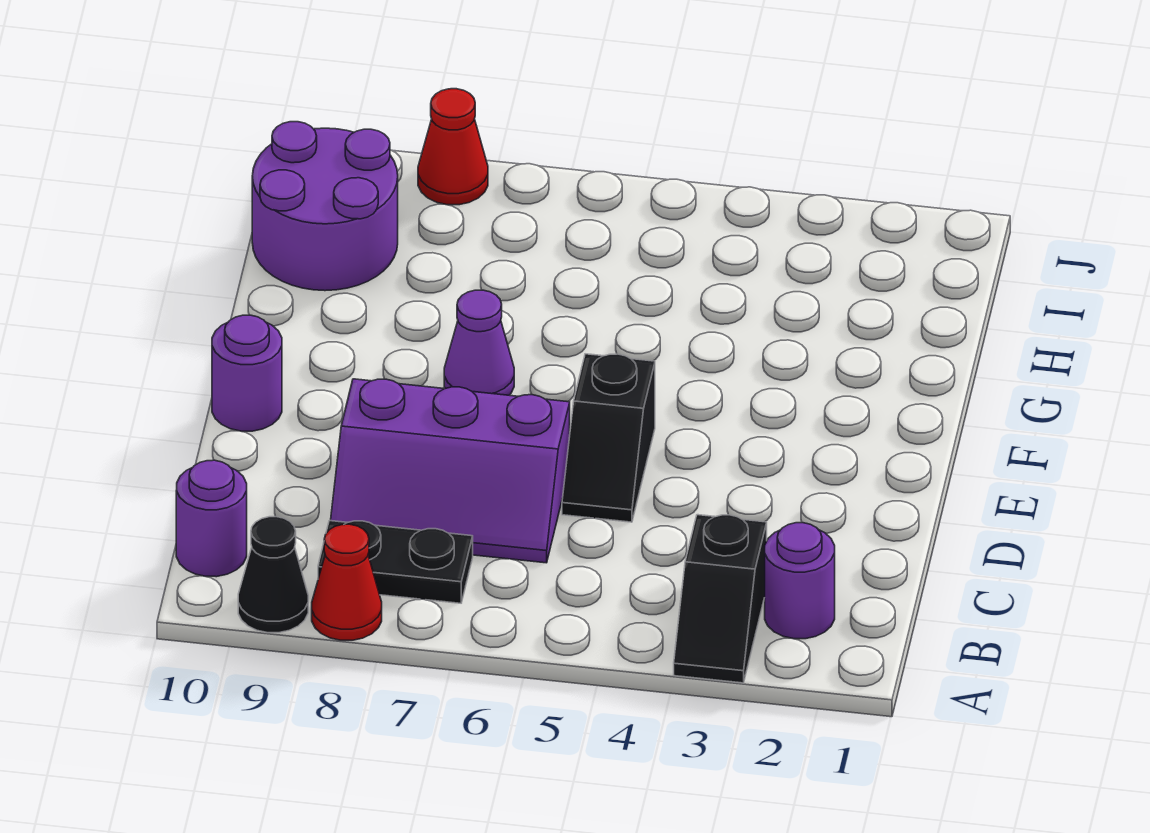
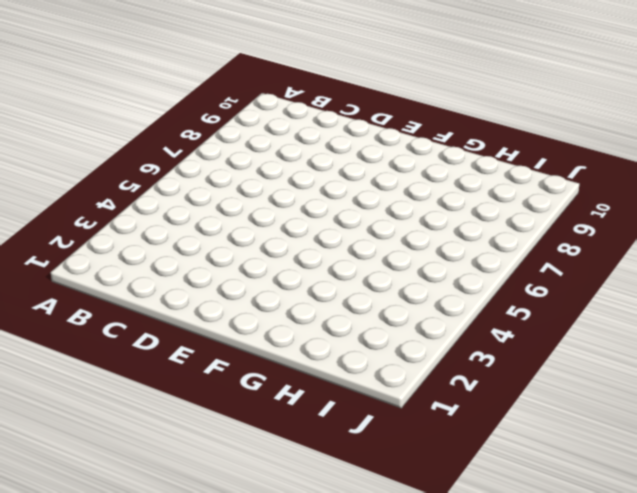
none -> black slope A3:B3 level 1 top B
none -> red cone A8 level 1
none -> black cone A9 level 1

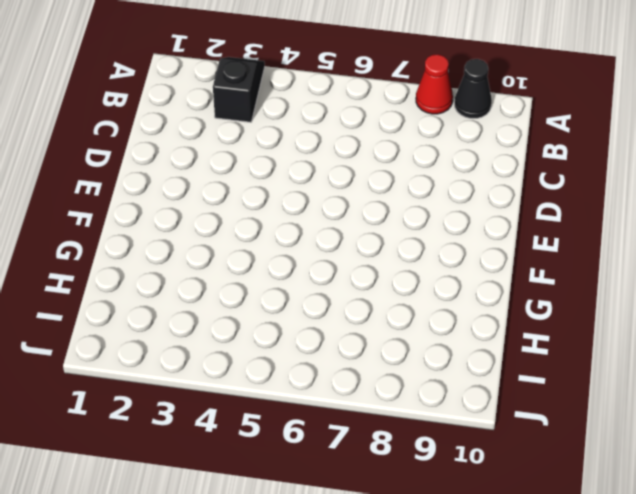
none -> purple round brick B2 level 1
none -> black plate B7:B8 level 1
none -> purple round brick B10 level 1

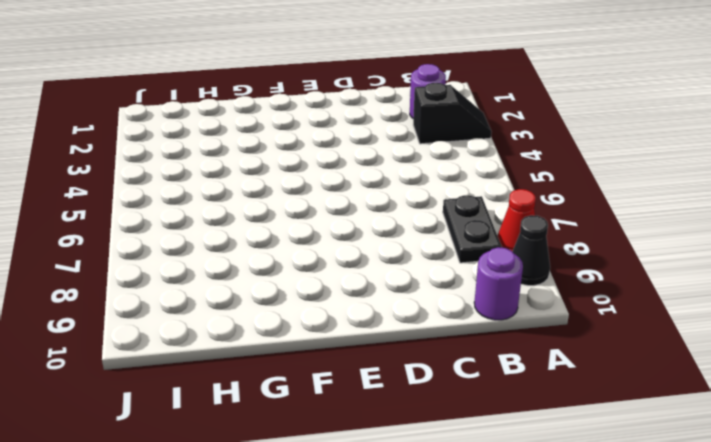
none -> purple slope C6:D8 level 1 top D
none -> black slope D5:E5 level 1 top E
none -> purple round brick E10 level 1

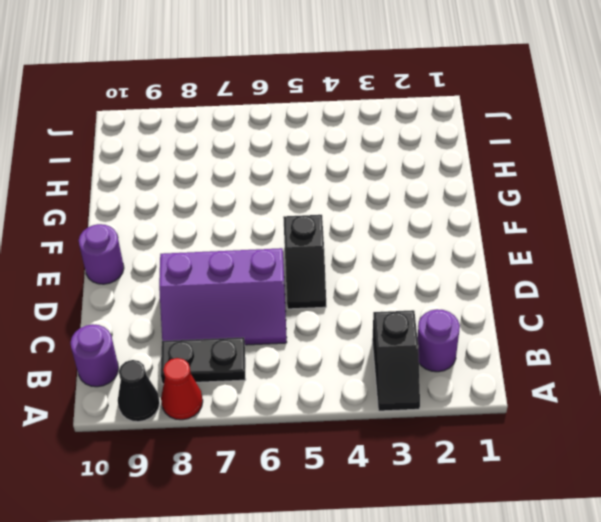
none -> purple cone F7 level 1
none -> purple round brick H9:I10 level 1
none -> red cone J8 level 1

